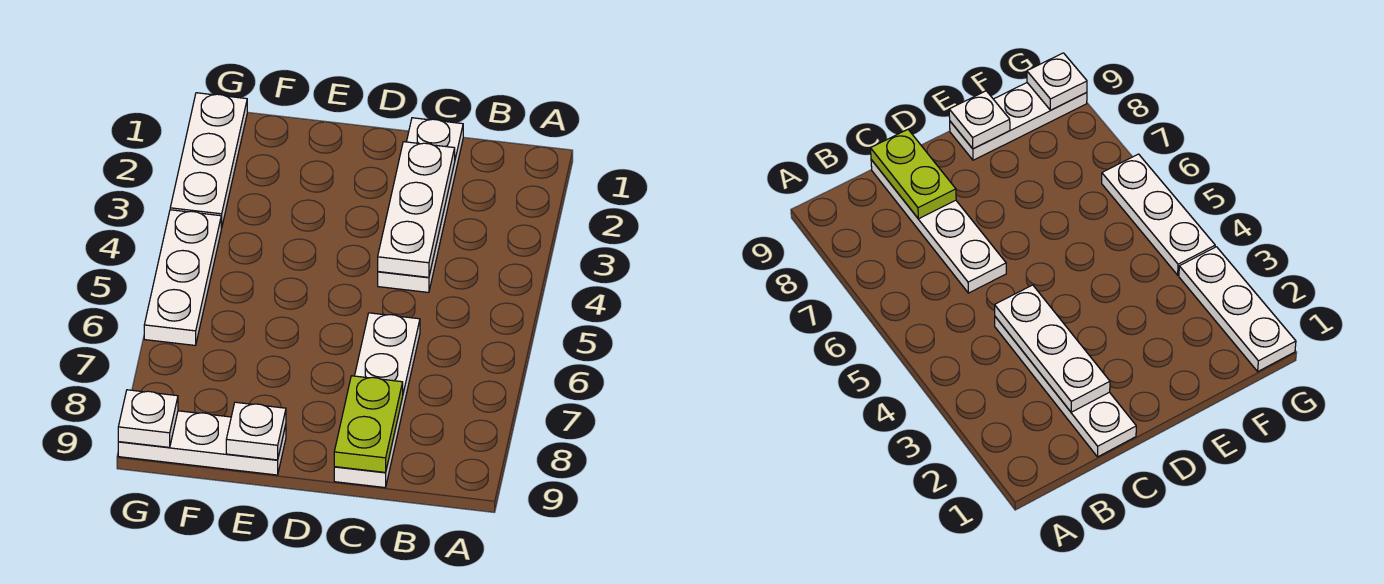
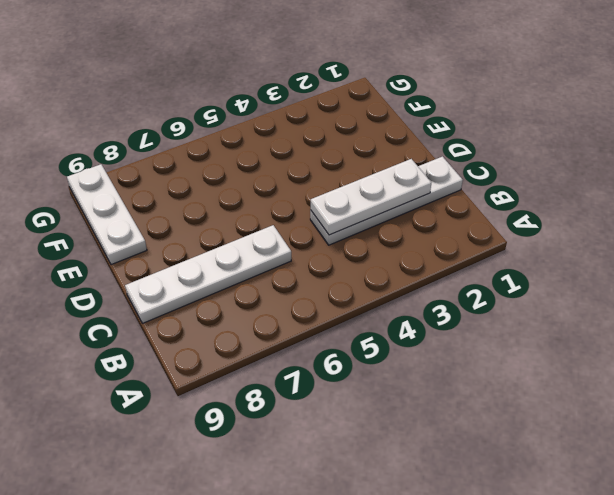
none -> white plate G1:G3 level 1
none -> white plate G4:G6 level 1

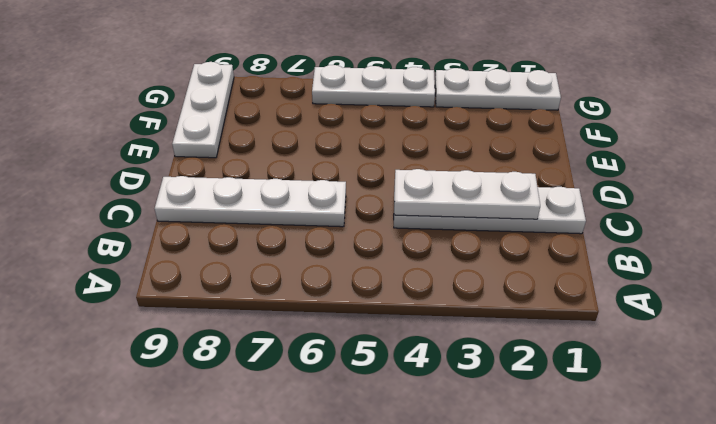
none -> lime plate C8:C9 level 2
none -> white plate E9 level 2

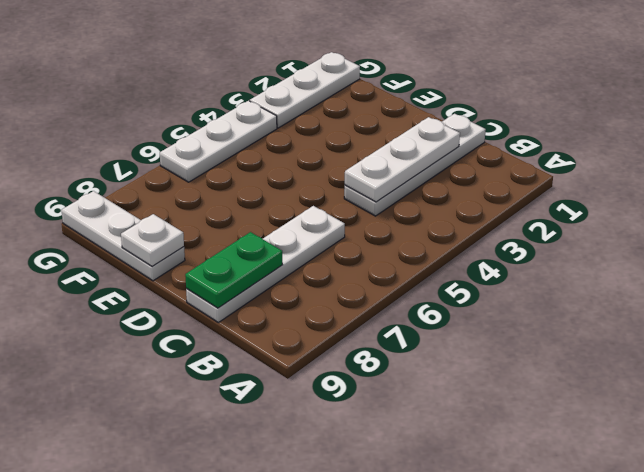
green plate C8:C9 level 2 -> lime plate C8:C9 level 2
none -> white plate G9 level 2

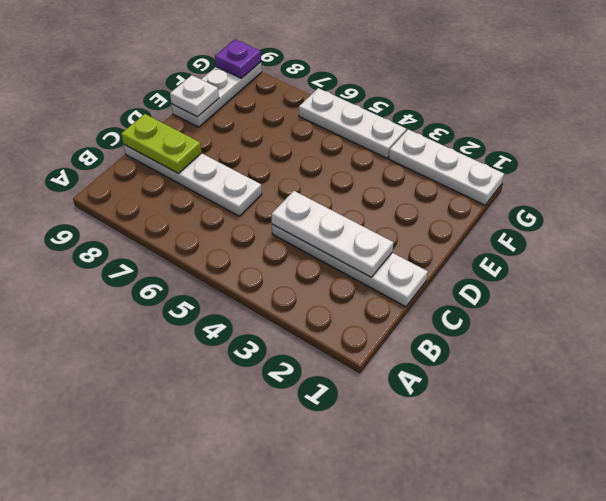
purple plate G9 level 2 -> white plate G9 level 2

